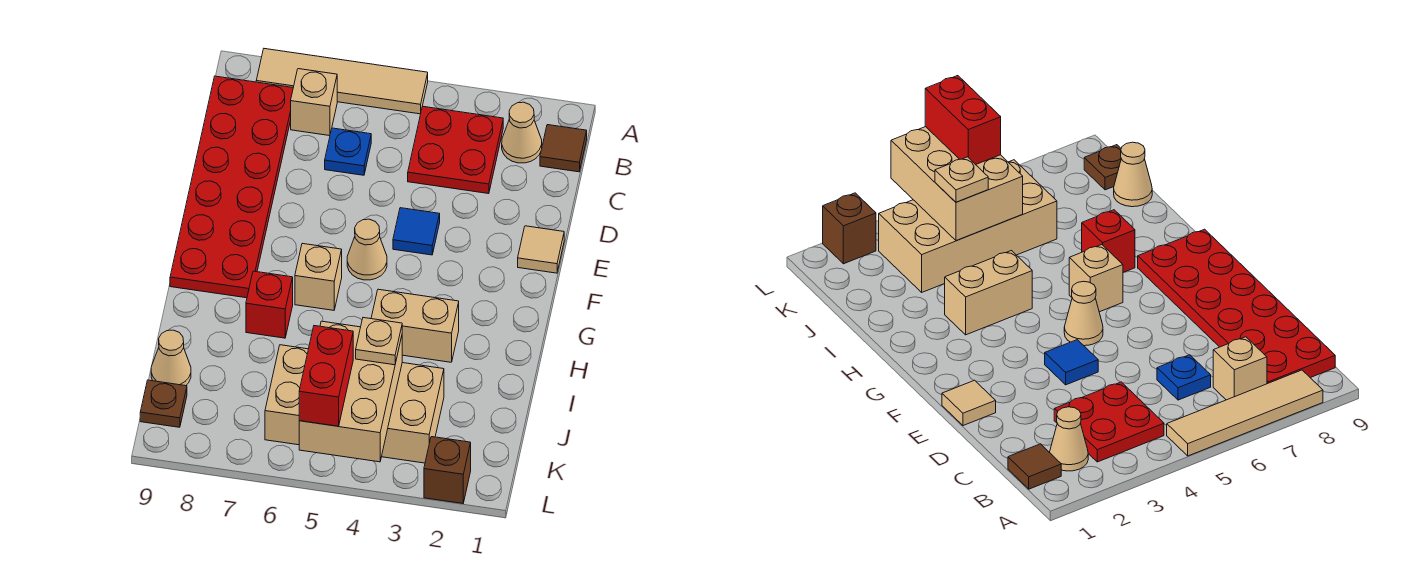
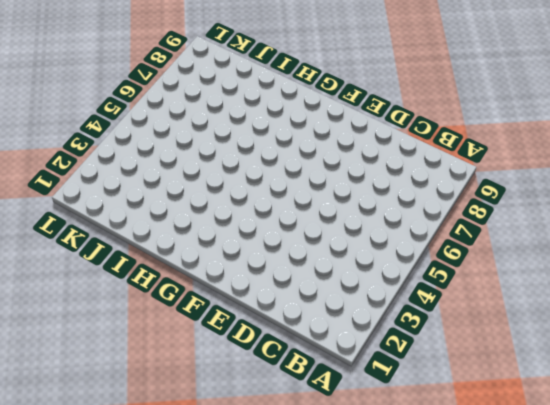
none -> tan tile A5:A8 level 1
none -> brown tile B1 level 1
none -> tan cone B2 level 1

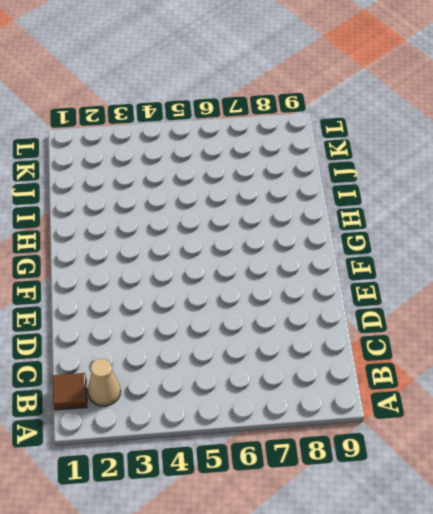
none -> tan tile A5:A8 level 1
none -> red plate B3:C4 level 1
none -> tan brick B7 level 1

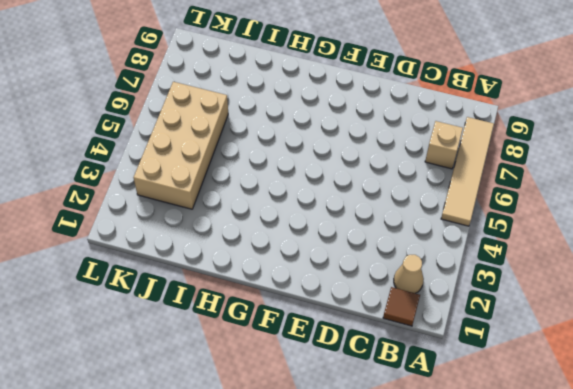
none -> red plate B3:C4 level 1
none -> red plate B8:G9 level 1
none -> blue plate C6 level 1

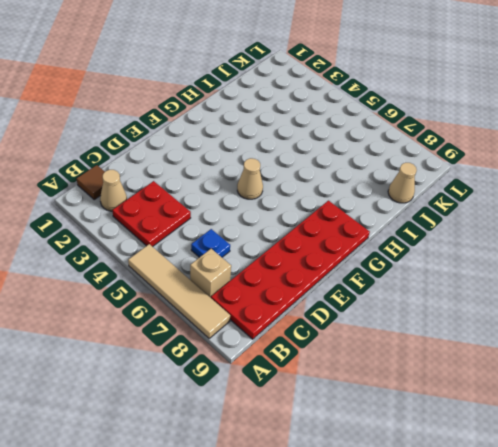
none -> tan tile E1 level 1
none -> blue tile E4 level 1
none -> tan brick G6 level 1

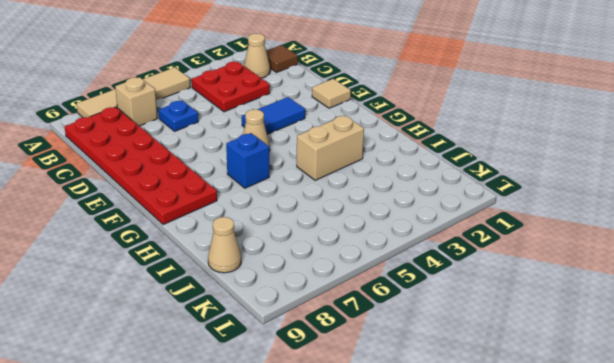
blue tile E3:E4 level 1 -> blue tile E4 level 1
blue brick G6 level 1 -> tan brick G6 level 1
none -> red brick H7 level 1
none -> tan brick J3:K6 level 1
none -> brown plate K9 level 1

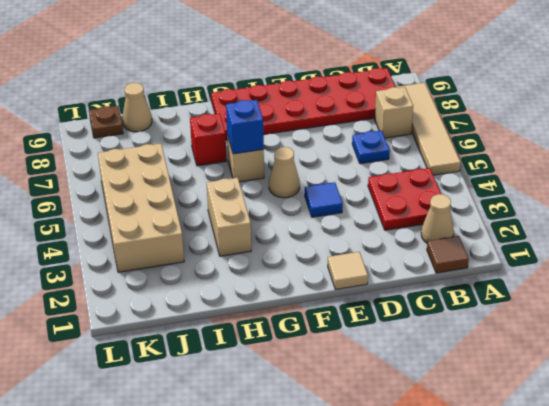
blue brick G6 level 2 -> none
none -> brown brick L2 level 1
none -> tan brick J4:L5 level 2
none -> tan plate J4 level 3

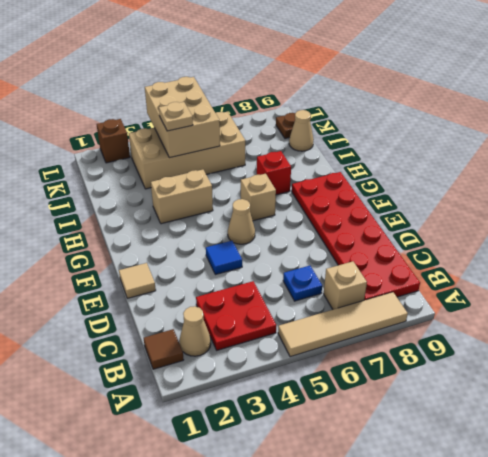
none -> red brick K5:L5 level 3

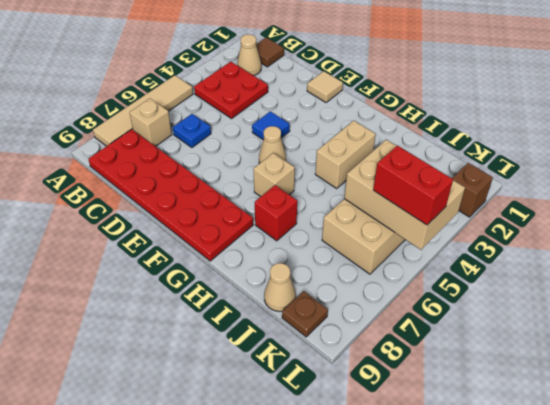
none -> tan plate J4 level 3

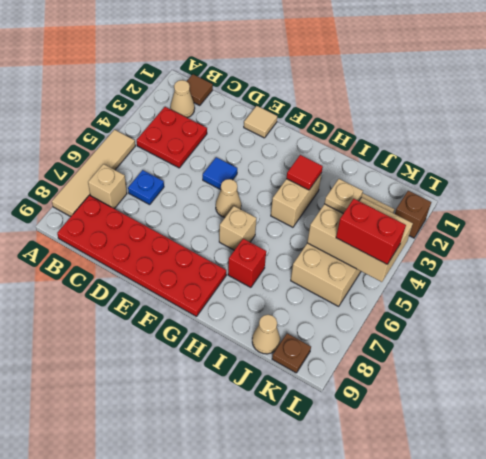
red tile H3 level 2 -> none

